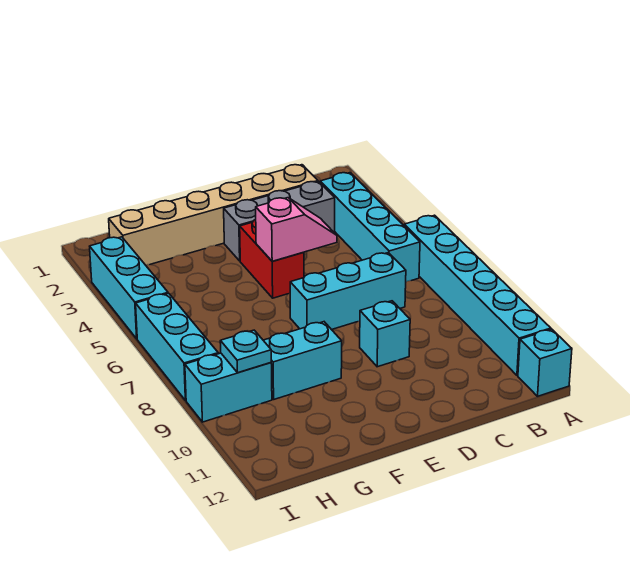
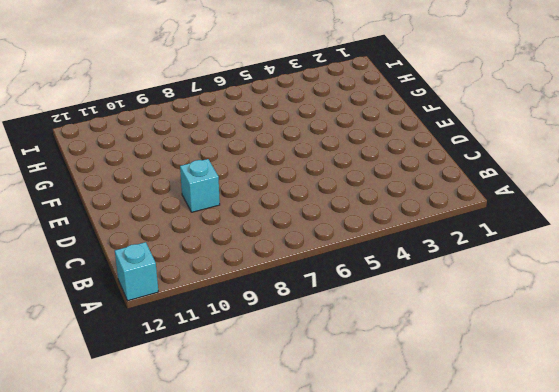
none -> cyan brick A6:A11 level 1
none -> cyan brick B3:B6 level 1
none -> tan brick C2:H2 level 1

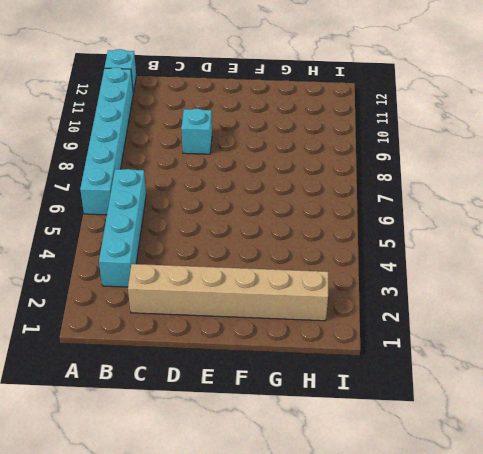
none -> grey brick C3:E3 level 1
none -> cyan brick C7:E7 level 1
none -> red brick E4:E5 level 1

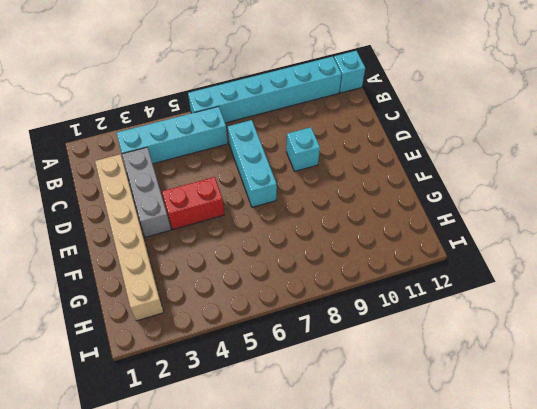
none -> cyan brick F9:G9 level 1
none -> cyan brick H9:I9 level 1
none -> cyan brick I3:I5 level 1

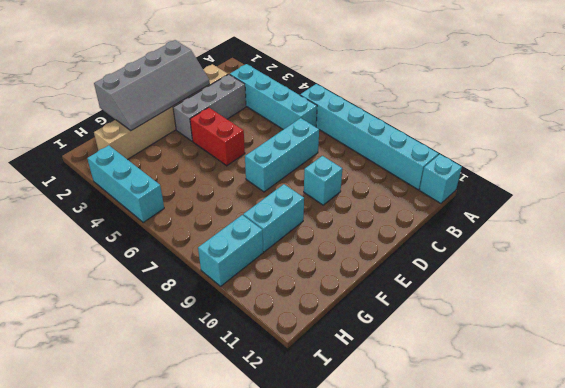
grey slope D1:G2 level 2 top 1 -> none
none -> cyan brick I6:I8 level 1
none -> pink slope D5:E5 level 2 top E
none -> cyan plate H9 level 2

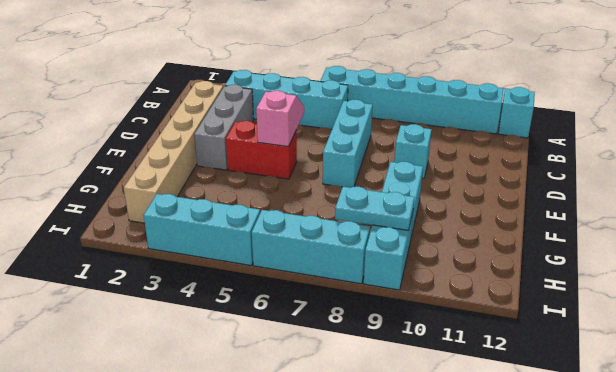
cyan plate H8:H9 level 2 -> cyan plate H9 level 2

